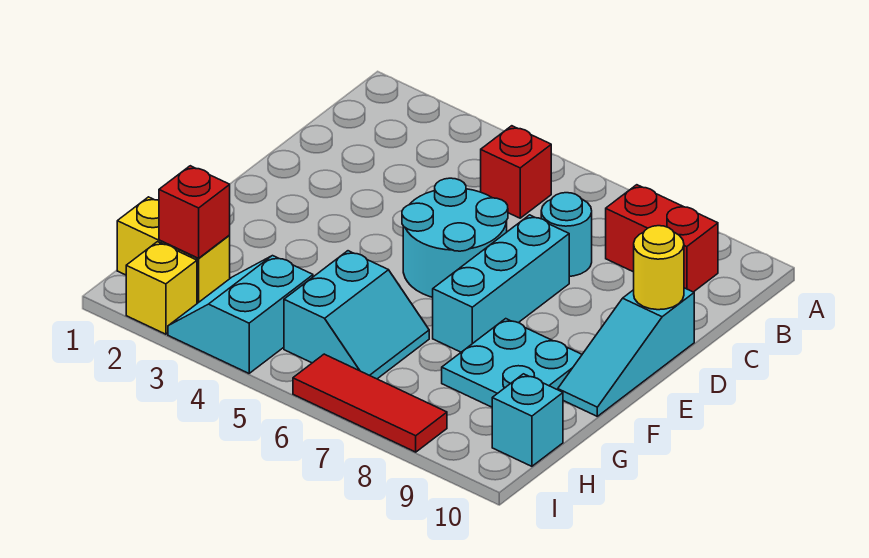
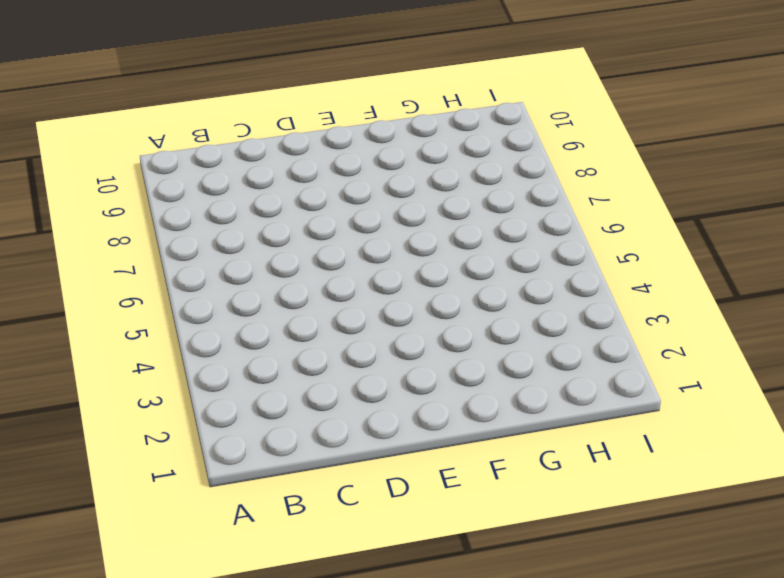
none -> red brick B5 level 1
none -> red brick B8:B9 level 1
none -> cyan round brick C7 level 1

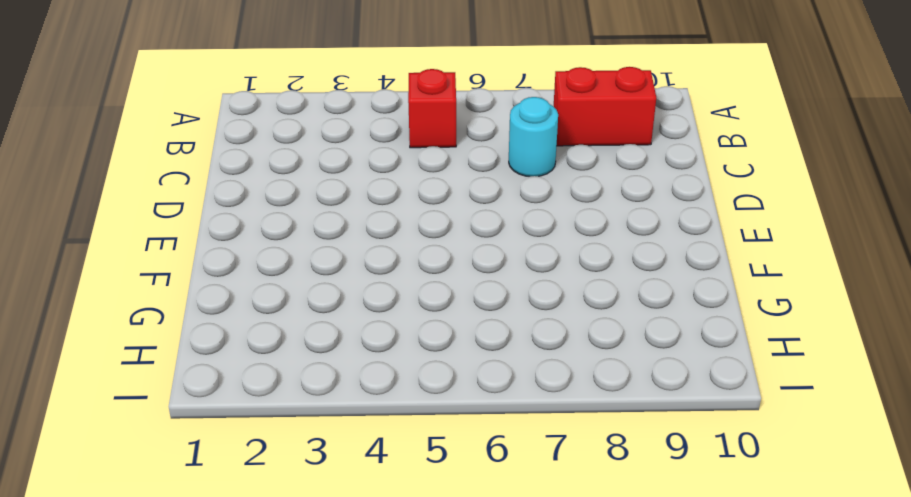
none -> cyan round brick D5:E6 level 1
none -> cyan brick D7:F7 level 1
none -> cyan slope D10:F10 level 1 top D

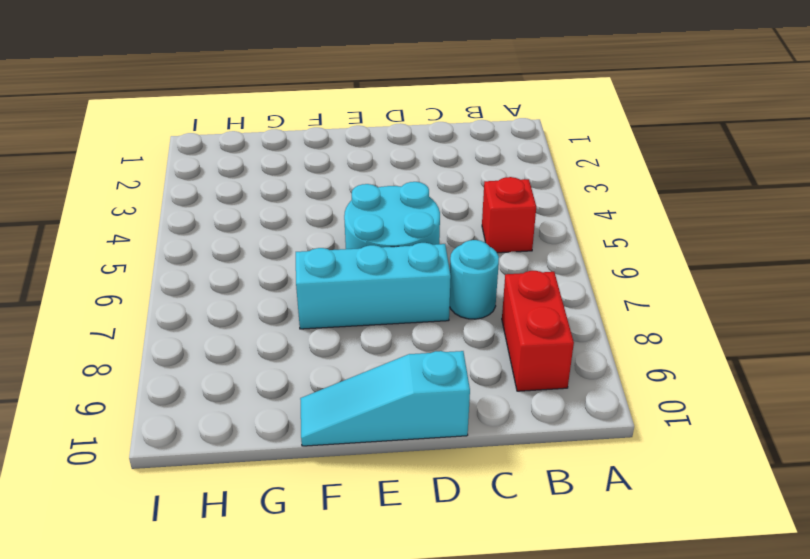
none -> cyan plate F8:G9 level 1
none -> cyan slope G5:H6 level 1 top 5
none -> yellow brick H1:H2 level 1

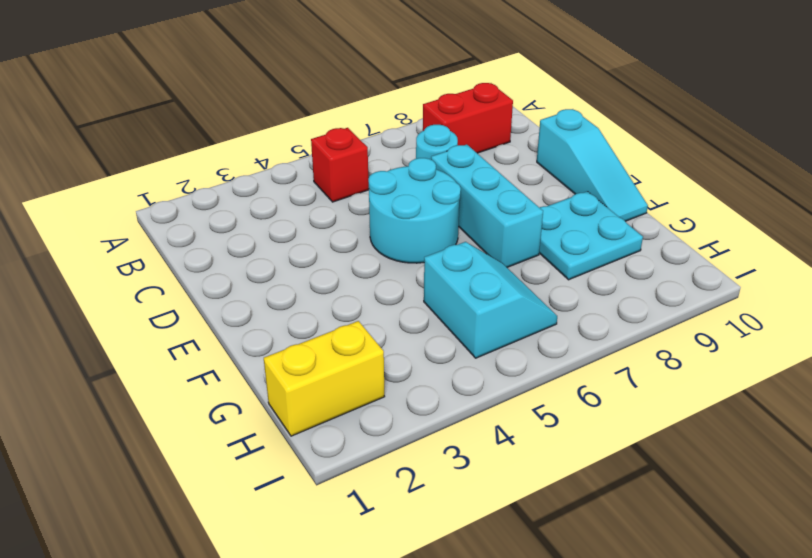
none -> cyan slope H3:I4 level 1 top 4
none -> cyan brick H10 level 1
none -> yellow brick I2 level 1

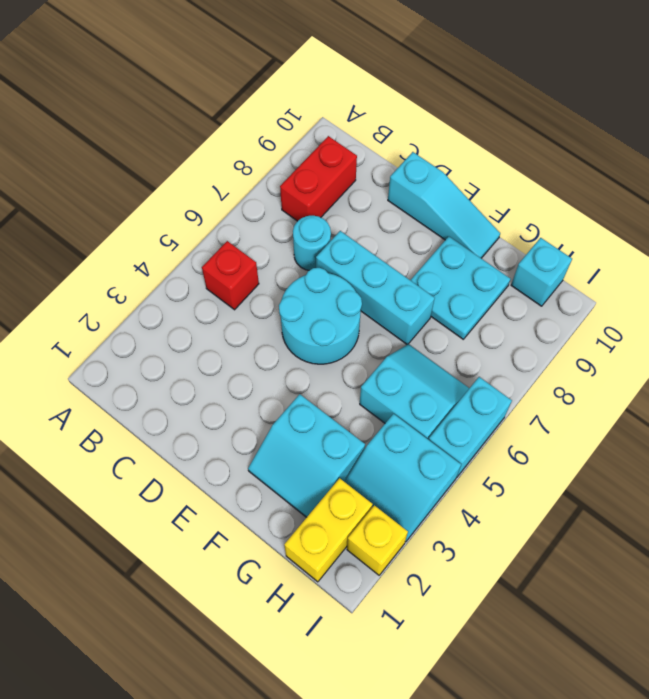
cyan slope F2:G3 level 1 top 3 -> none
cyan brick I5:I6 level 1 -> red tile I6:I8 level 1
none -> yellow round brick D10 level 2
none -> red brick H2 level 2

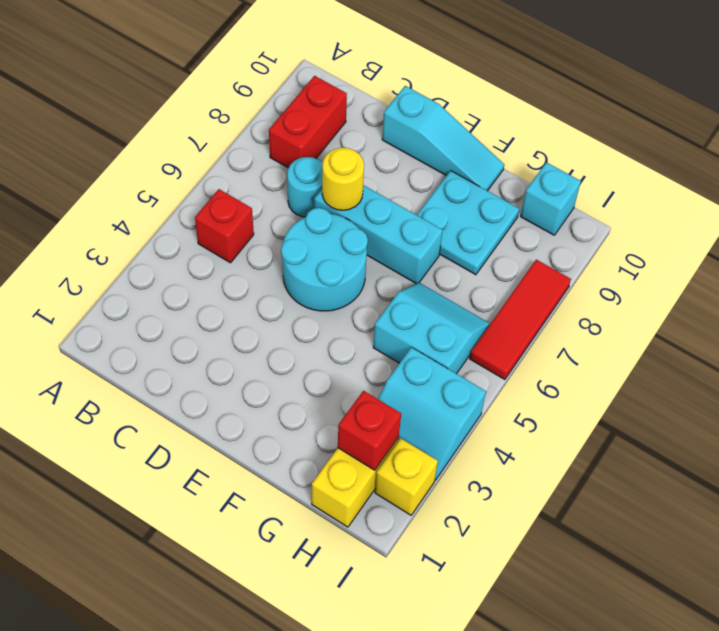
yellow round brick D7 level 2 -> yellow round brick D10 level 2

